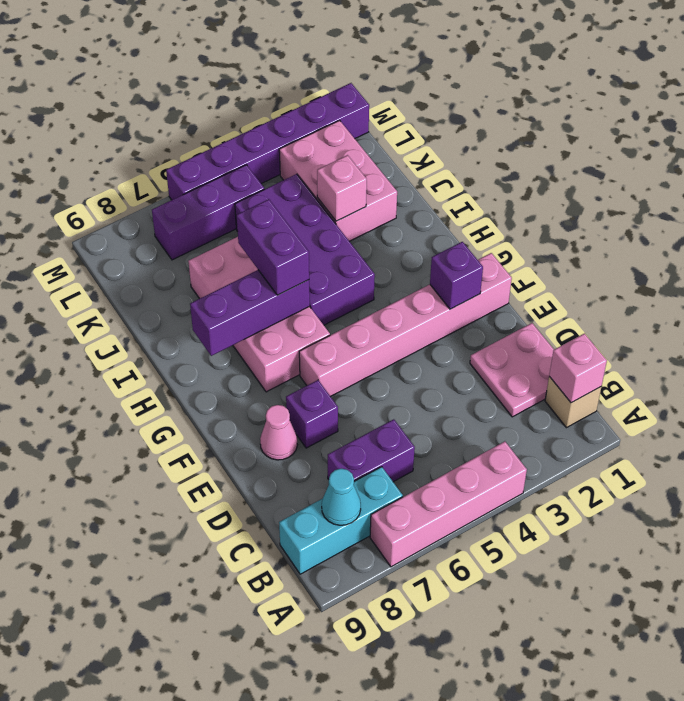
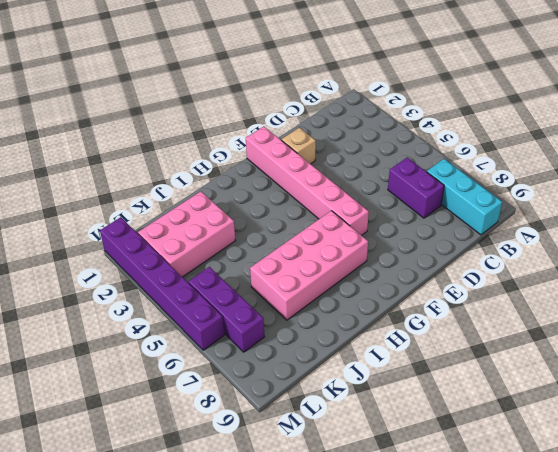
tan brick E2 level 1 -> tan brick B1 level 1
none -> pink brick A4:A7 level 1
none -> pink plate C1:D2 level 1
none -> purple brick E7 level 1

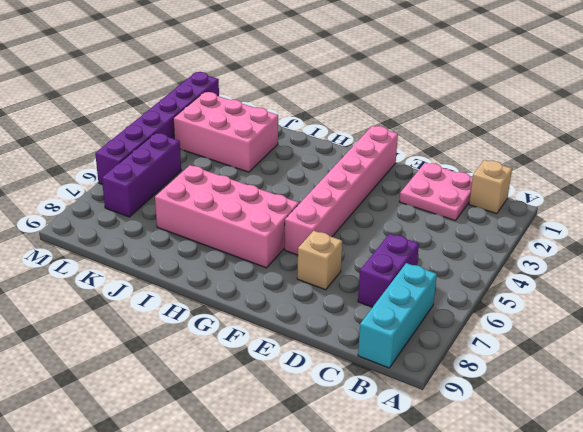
tan brick E7 level 1 -> purple brick E7 level 1
none -> pink brick A4:A7 level 1
none -> pink cone E8 level 1
none -> purple brick H4:K5 level 1

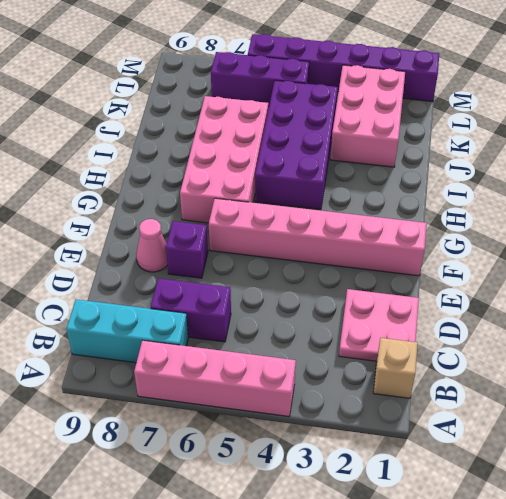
none -> pink brick B1 level 2
none -> cyan cone B8 level 2
none -> purple brick F2 level 2

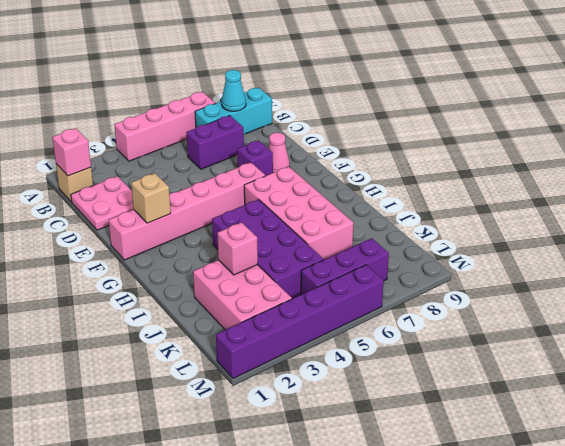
tan brick F2 level 2 -> purple brick F2 level 2
none -> purple brick H6:H8 level 2
none -> purple brick H6:I6 level 3

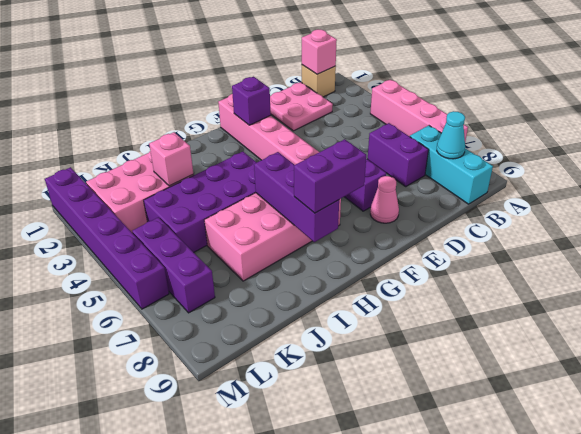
purple brick G8:H8 level 3 -> purple brick H6:I6 level 3

